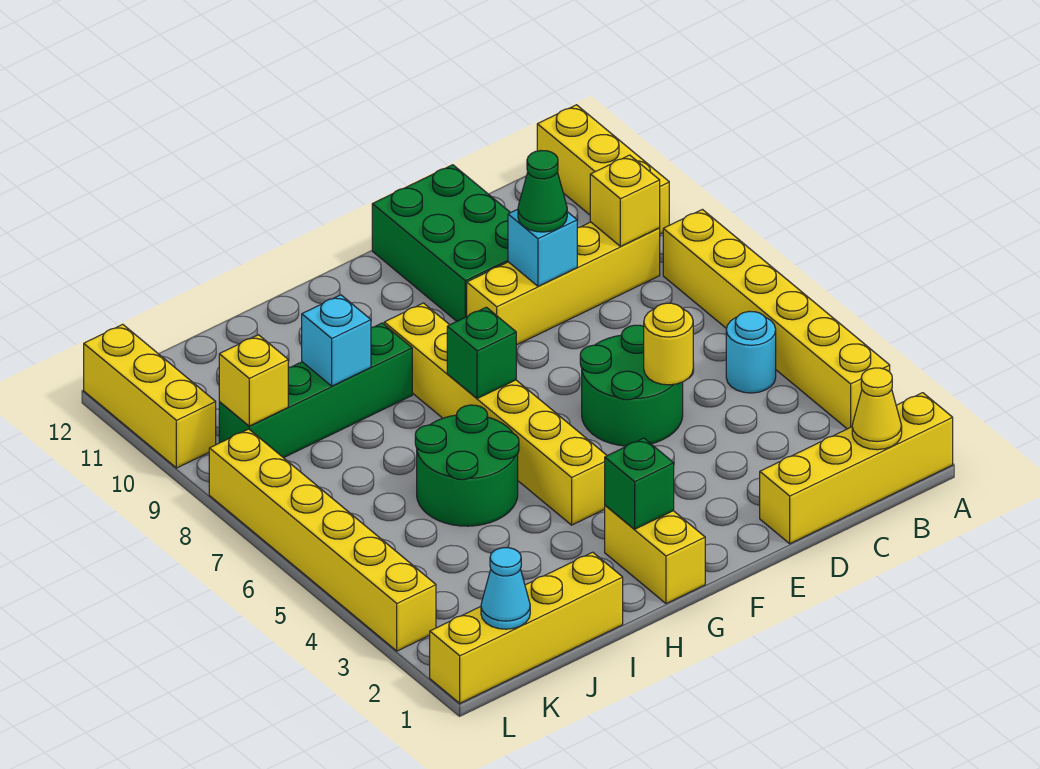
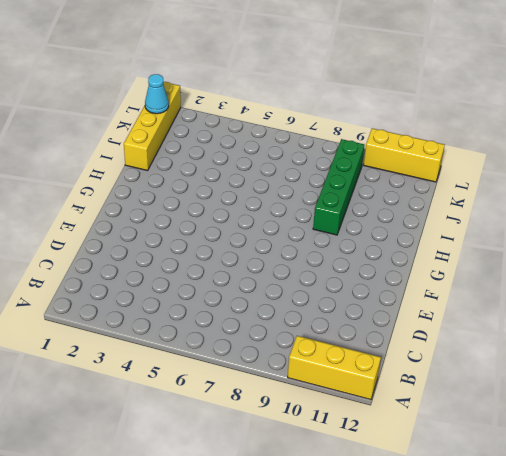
none -> yellow brick A1:D1 level 1
none -> yellow brick A3:A8 level 1
none -> cyan round brick B5 level 1

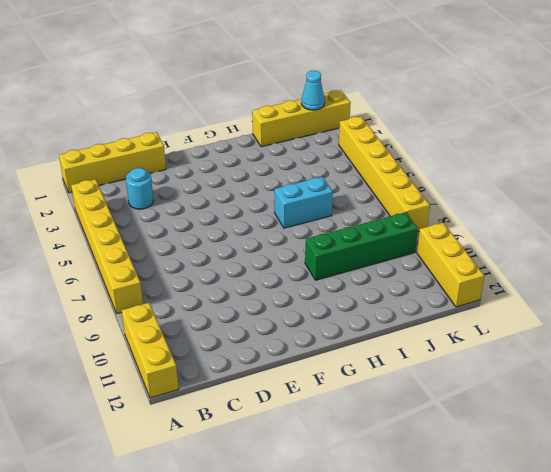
cyan round brick C3 level 1 -> cyan round brick B5 level 1
cyan brick H6:I6 level 1 -> green round brick H5:I6 level 1
none -> yellow brick B9:E9 level 1
none -> green round brick D5:E6 level 1
none -> green brick D10:E12 level 1

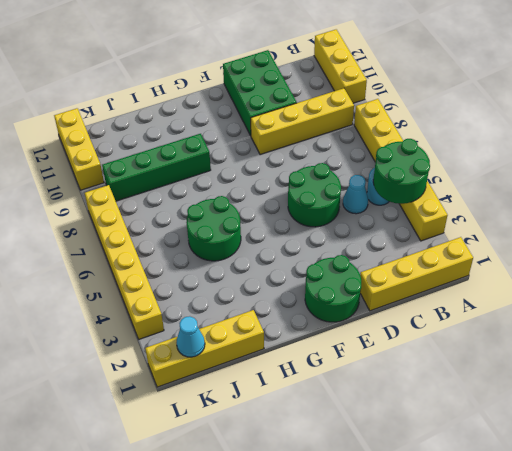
green round brick A4:B5 level 2 -> none
cyan cone C5 level 1 -> none
green round brick E1:F2 level 1 -> none
none -> yellow brick G1:G2 level 1
none -> yellow brick G4:G9 level 1
none -> yellow cone B1 level 2

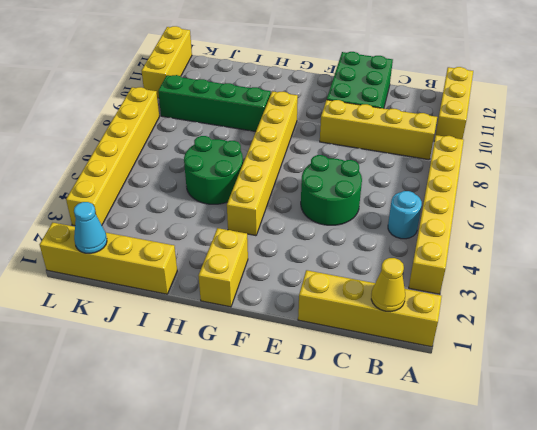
none -> yellow brick B9 level 2
none -> yellow round brick D5 level 2
none -> cyan brick D9 level 2

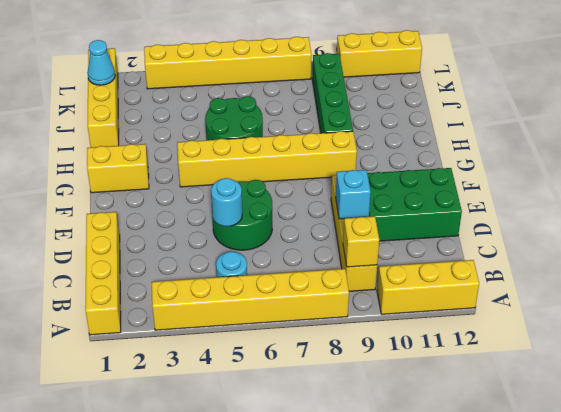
cyan round brick D5 level 2 -> yellow round brick D5 level 2
none -> yellow cone B1 level 2
none -> green brick G2 level 2
none -> green brick G7 level 2

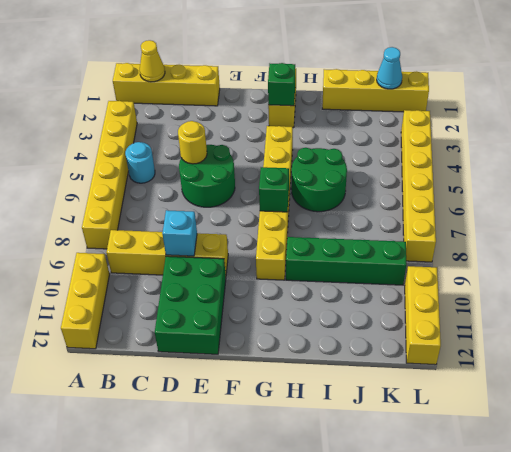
none -> yellow brick B9 level 2
none -> cyan brick I9 level 2
none -> yellow brick K9 level 2

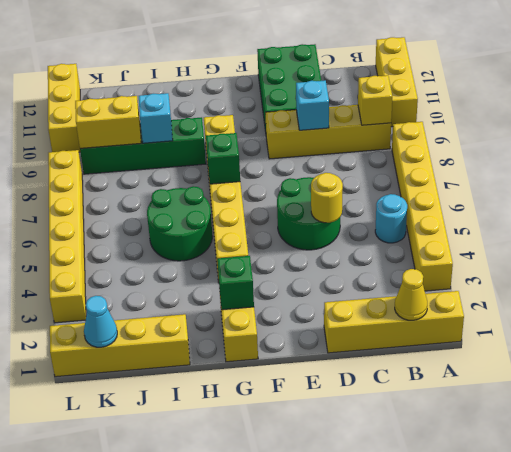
yellow brick J9:K9 level 2 -> yellow brick K9 level 2
none -> green cone D9 level 3

